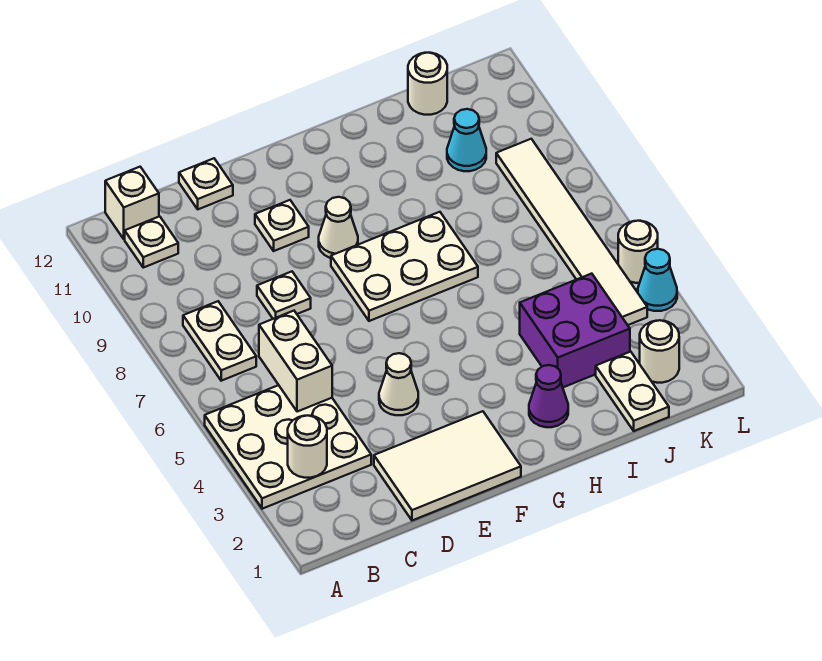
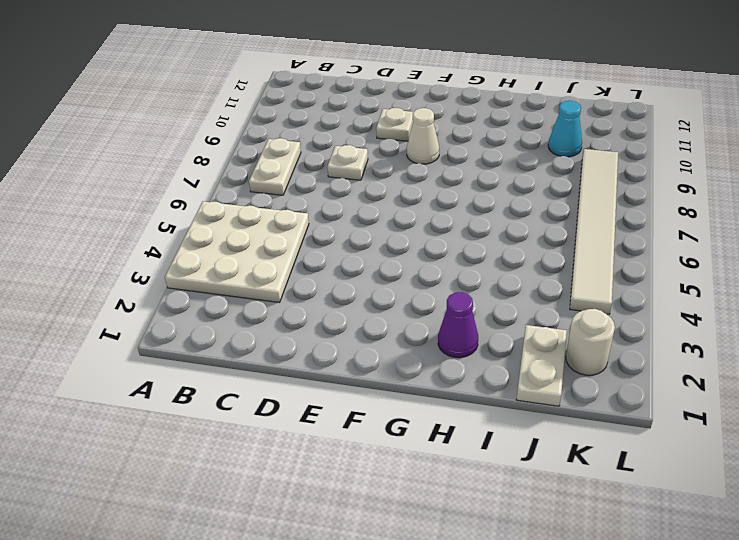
none -> white plate B11 level 1
none -> white brick B12 level 1
none -> white tile D1:F2 level 1

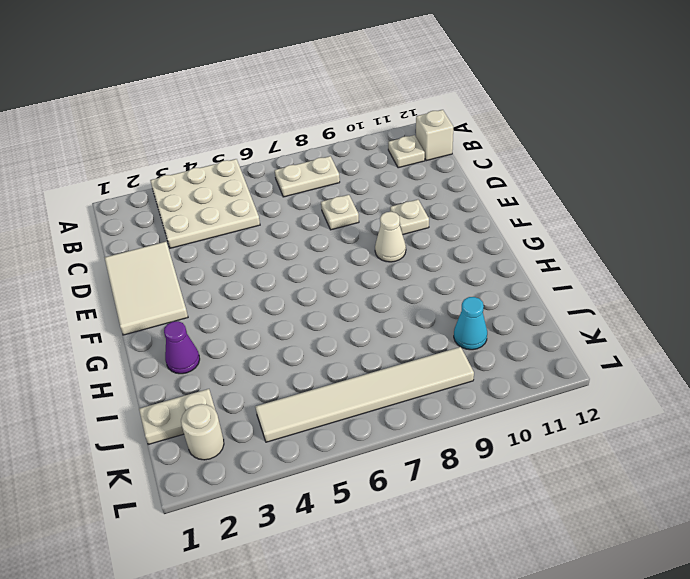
none -> white plate D12 level 1
none -> white cone E4 level 1
none -> white plate F7:H8 level 1

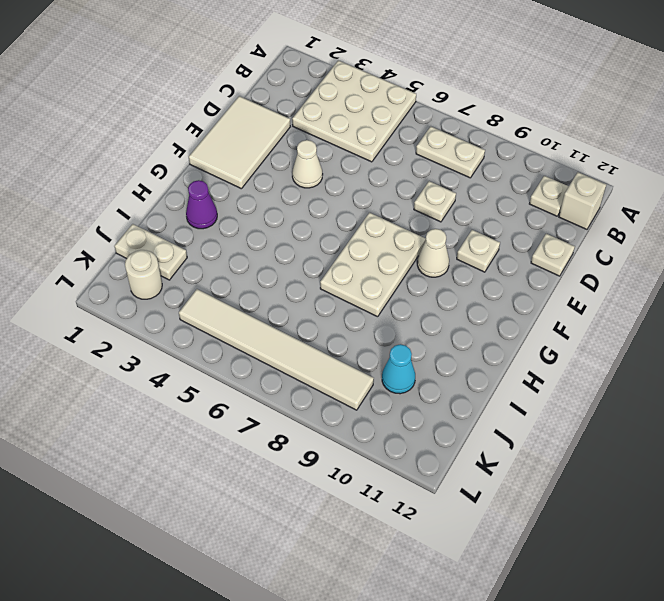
none -> purple brick I3:J4 level 1
none -> white round brick J12 level 1
none -> cyan cone L4 level 1

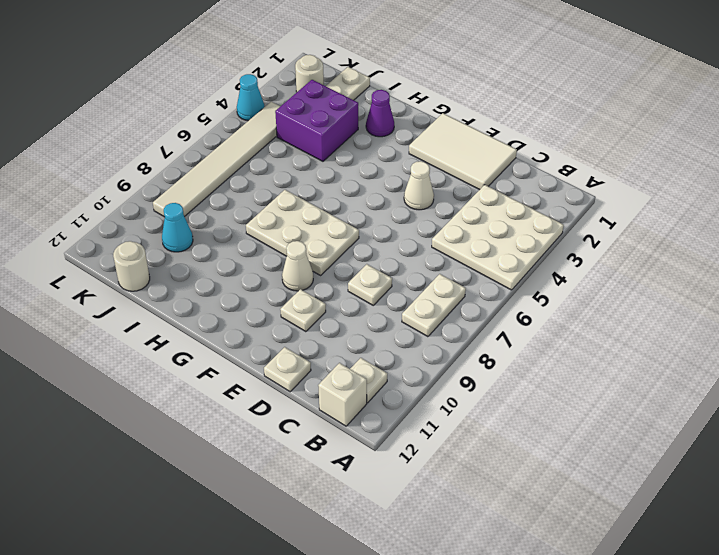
none -> white round brick L5 level 1
none -> white round brick B3 level 2
none -> white brick C5:C6 level 2

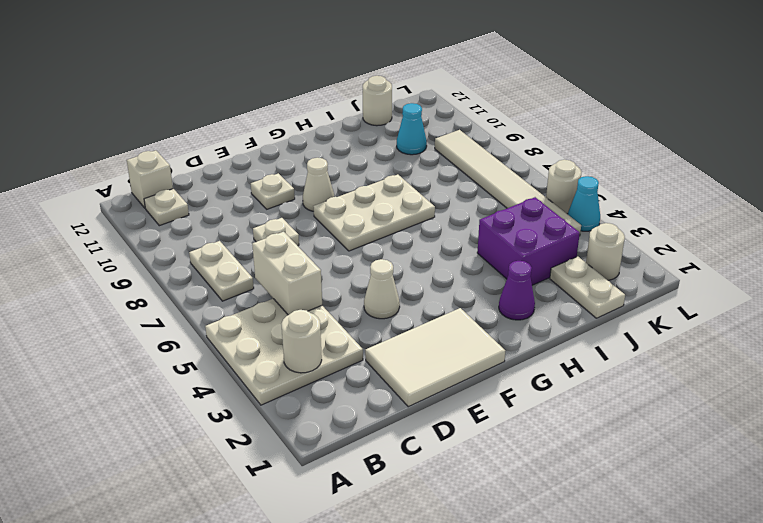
none -> white plate D12 level 1

